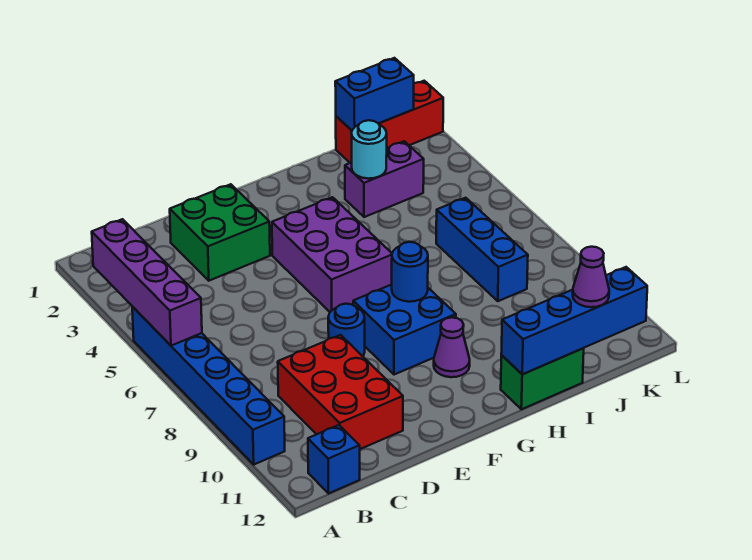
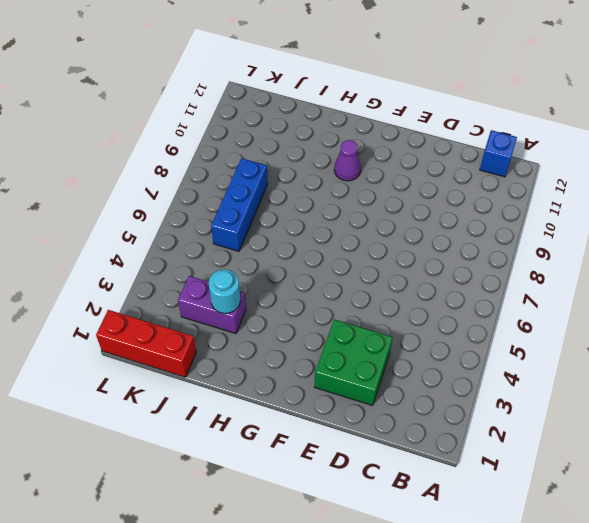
none -> blue brick A5:A10 level 1
none -> red brick C9:D11 level 1
none -> blue round brick E8 level 1

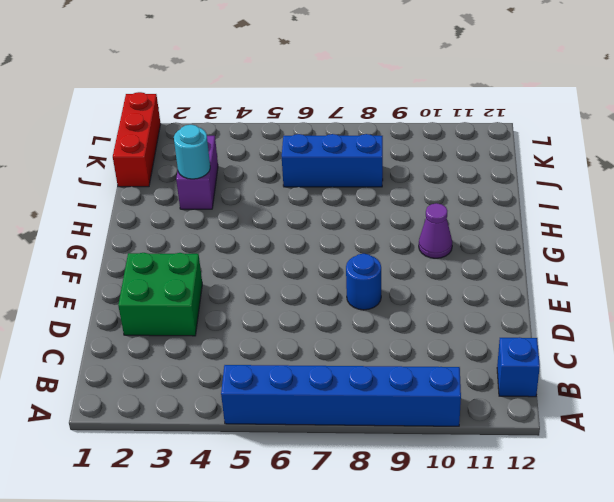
none -> red brick C9:D11 level 1
none -> purple brick F4:G6 level 1
none -> blue brick F8:G9 level 1

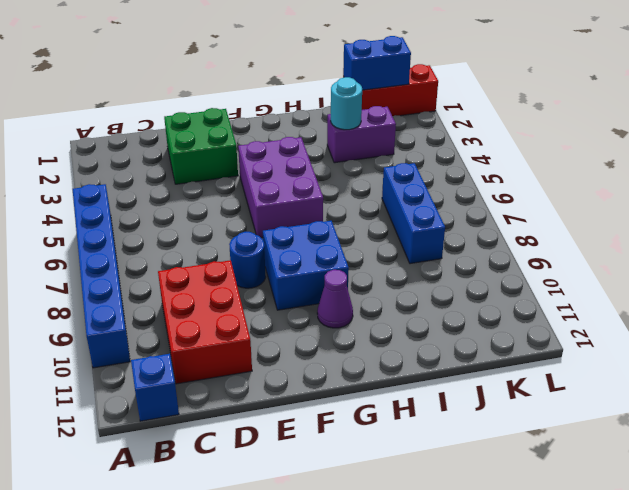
none -> green brick H12:I12 level 1
none -> purple brick A3:A6 level 2
none -> blue round brick G8 level 2

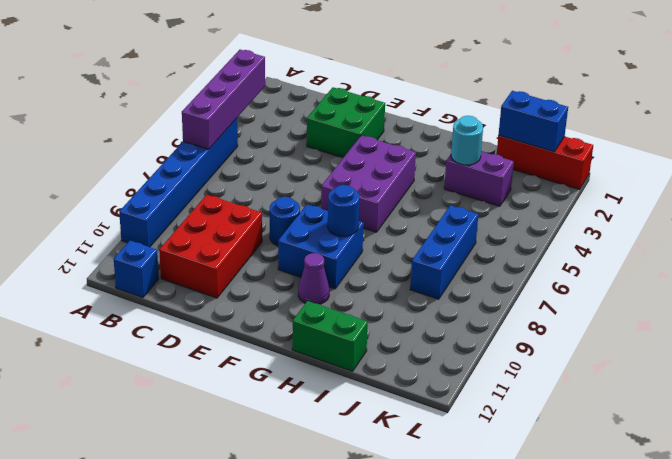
none -> blue brick H12:K12 level 2
none -> purple cone J12 level 3

